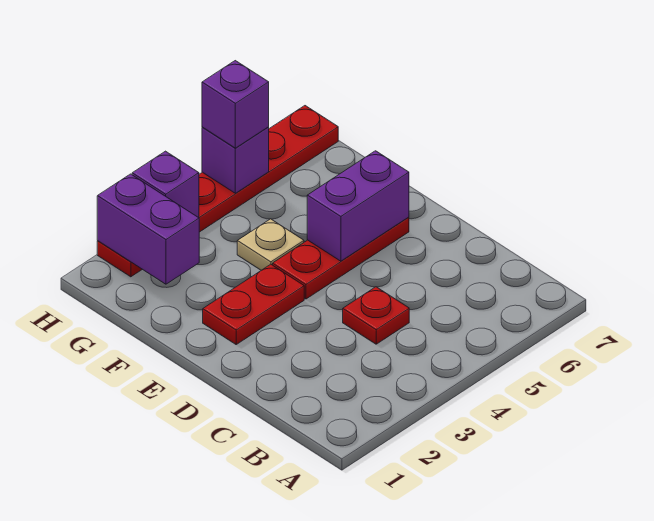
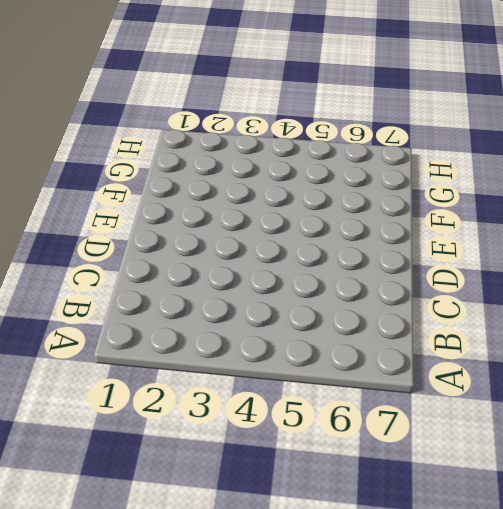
none -> red plate C4 level 1
none -> red plate E2:E3 level 1

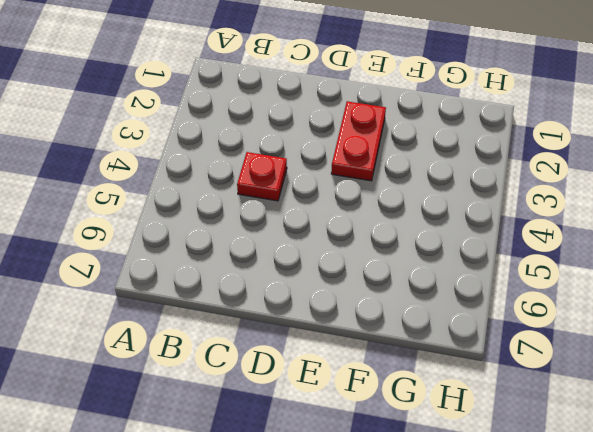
none -> red plate E4:E6 level 1
none -> tan plate F4 level 1

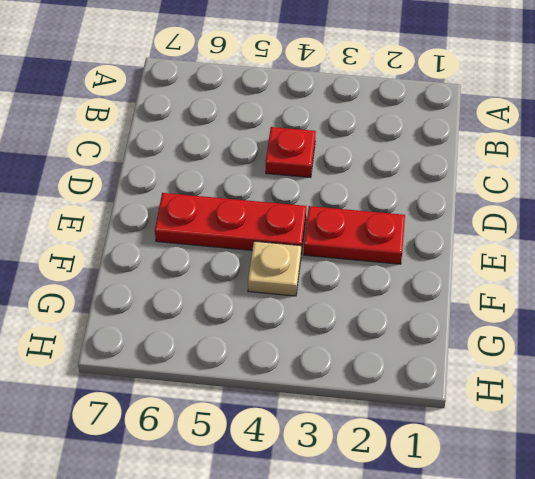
none -> red plate H2:H7 level 1
none -> purple brick E5:E6 level 2

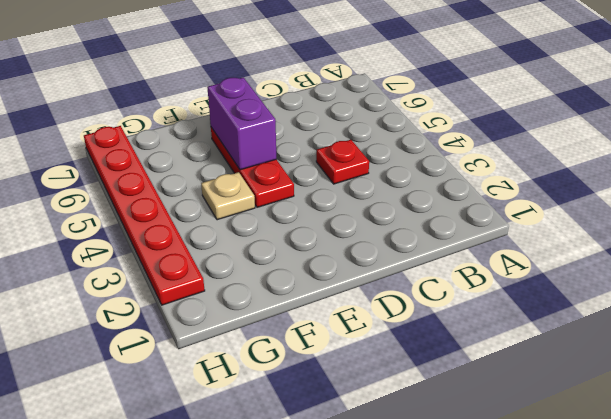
none -> red plate E2:E3 level 1
none -> purple brick G2:H2 level 2

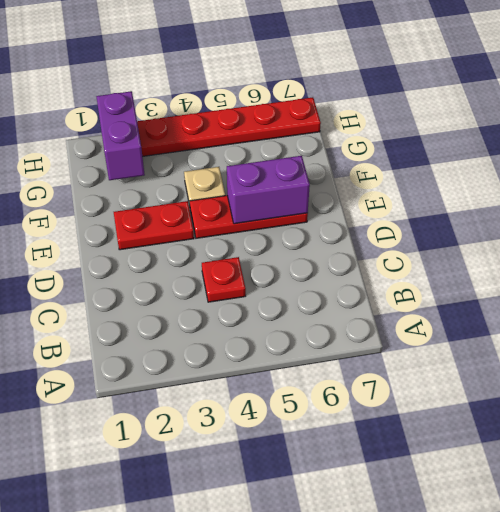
none -> purple brick H3 level 2
none -> purple brick H5 level 2

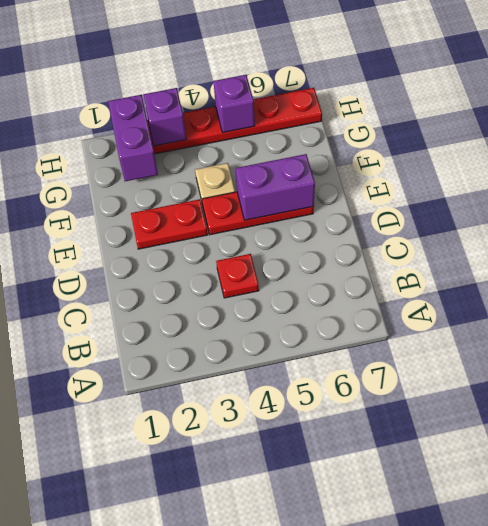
none -> purple brick H5 level 3

